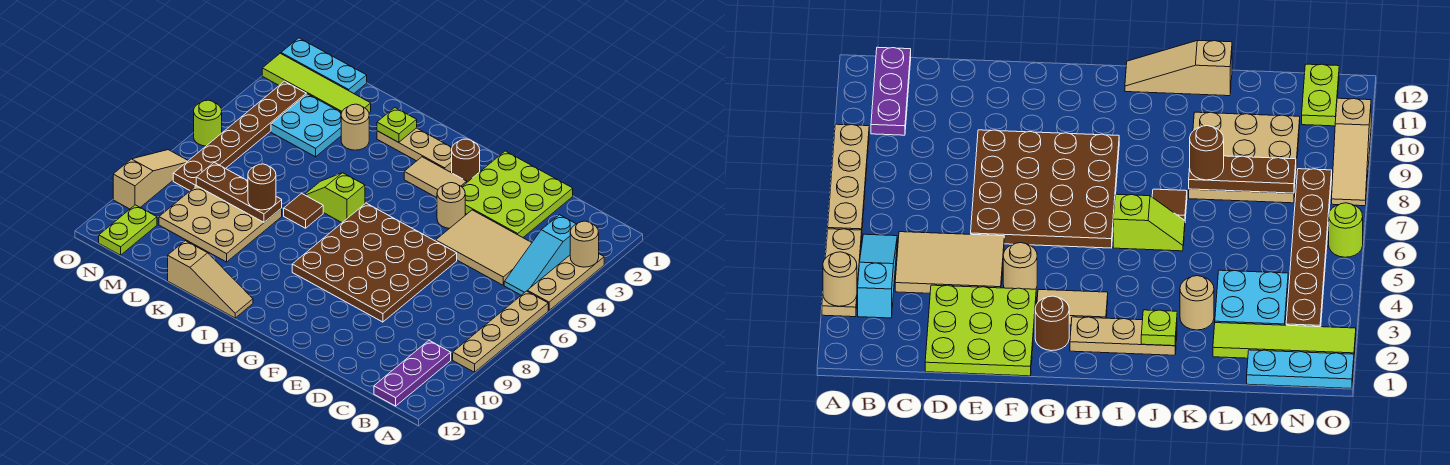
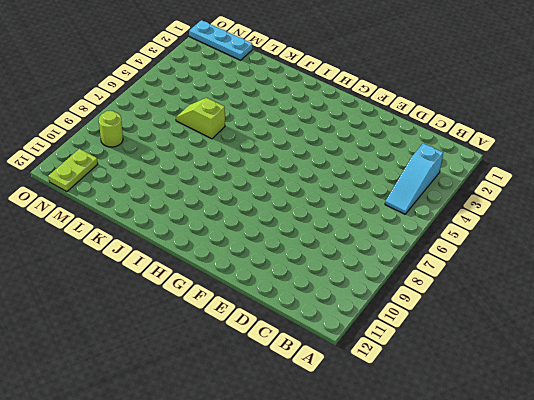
lime slope K6:L6 level 1 top K -> lime slope I6:J6 level 1 top I
lime round brick N9 level 1 -> lime round brick O6 level 1
none -> tan plate A3:A5 level 1
none -> tan plate A6:A9 level 1
none -> purple plate B10:B12 level 1

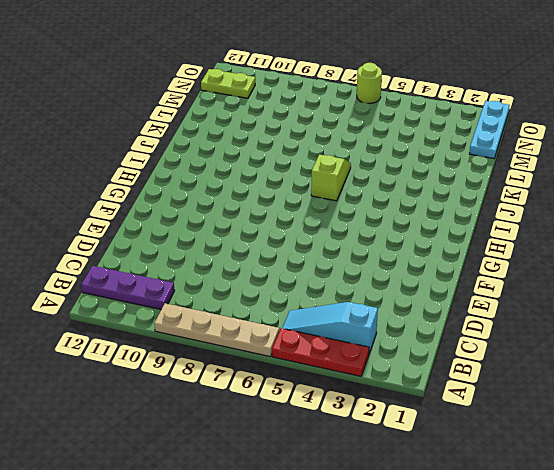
red plate A3:A5 level 1 -> tan plate A3:A5 level 1
none -> tan tile C4:E5 level 1
none -> lime plate D1:F3 level 1
none -> brown plate E6:H9 level 1

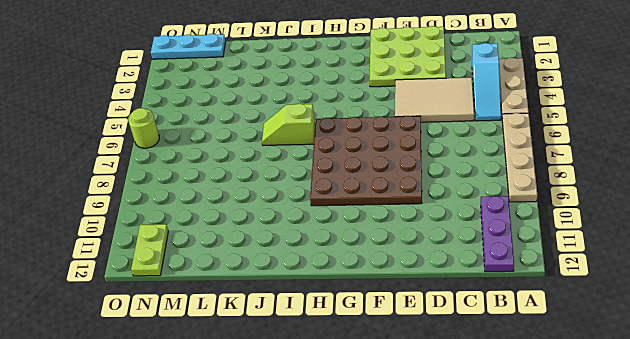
none -> tan round brick F4 level 1
none -> brown round brick G2 level 1
none -> tan tile G3:H3 level 1

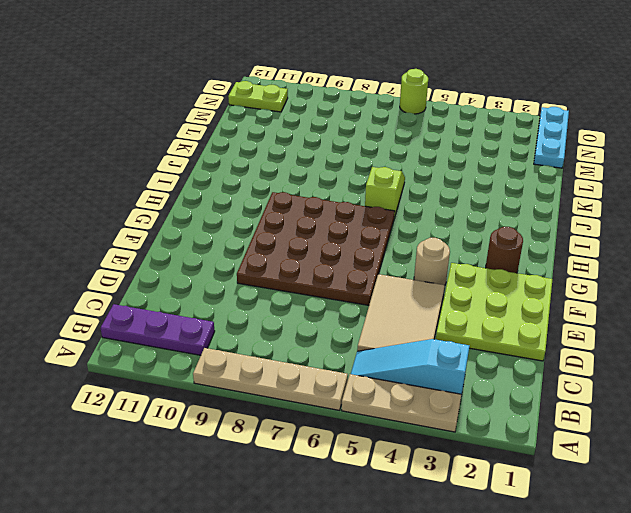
none -> tan tile G3:H3 level 1
none -> tan plate H2:J2 level 1
none -> tan slope I12:K12 level 1 top K

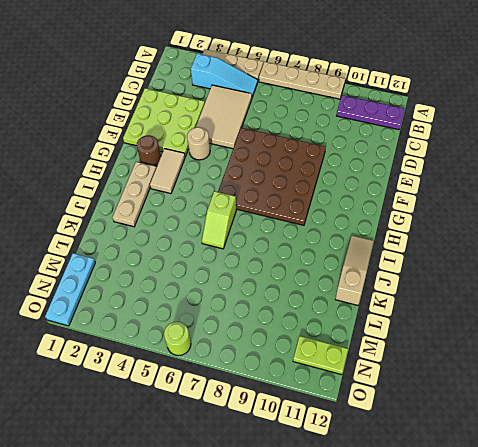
none -> brown tile J7 level 1
none -> tan round brick K3 level 1
none -> tan plate K8:M10 level 1

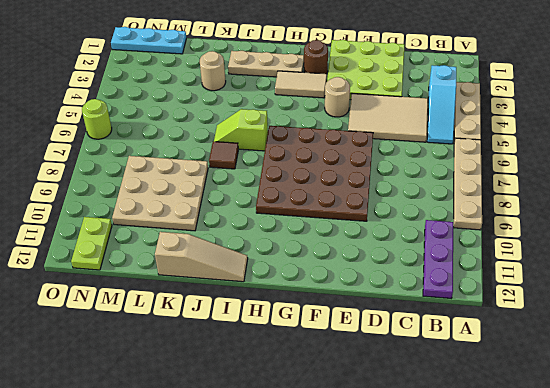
none -> lime tile L2:O2 level 1
none -> cyan plate L3:M4 level 1
none -> brown plate N3:N8 level 1

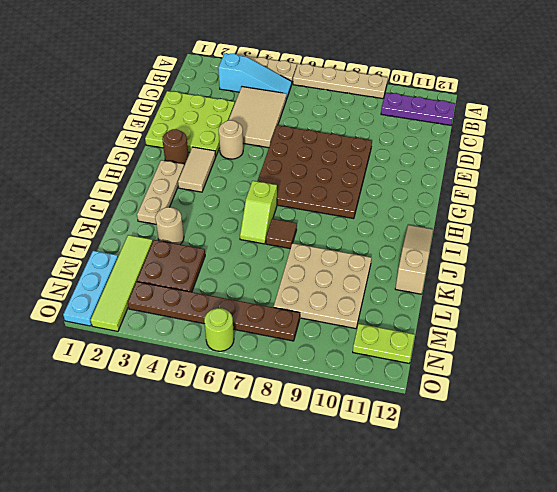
brown plate L3:M4 level 1 -> cyan plate L3:M4 level 1
none -> tan slope O8:O10 level 1 top 10
none -> tan round brick A3 level 2
none -> lime plate J2 level 2

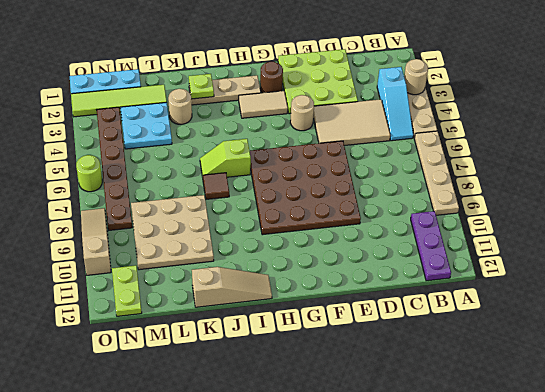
none -> brown plate K8:M8 level 2
none -> brown round brick K8 level 3

